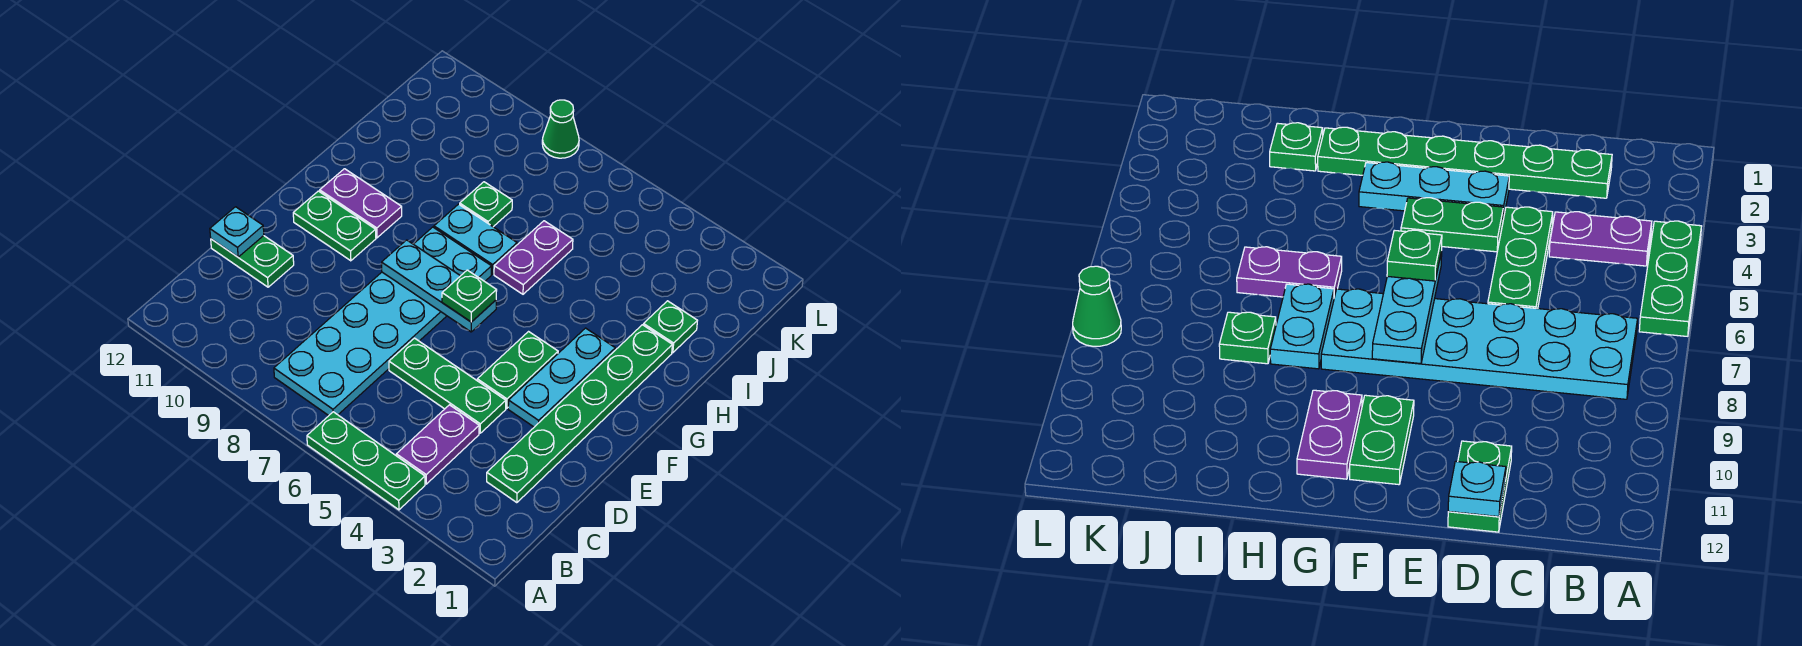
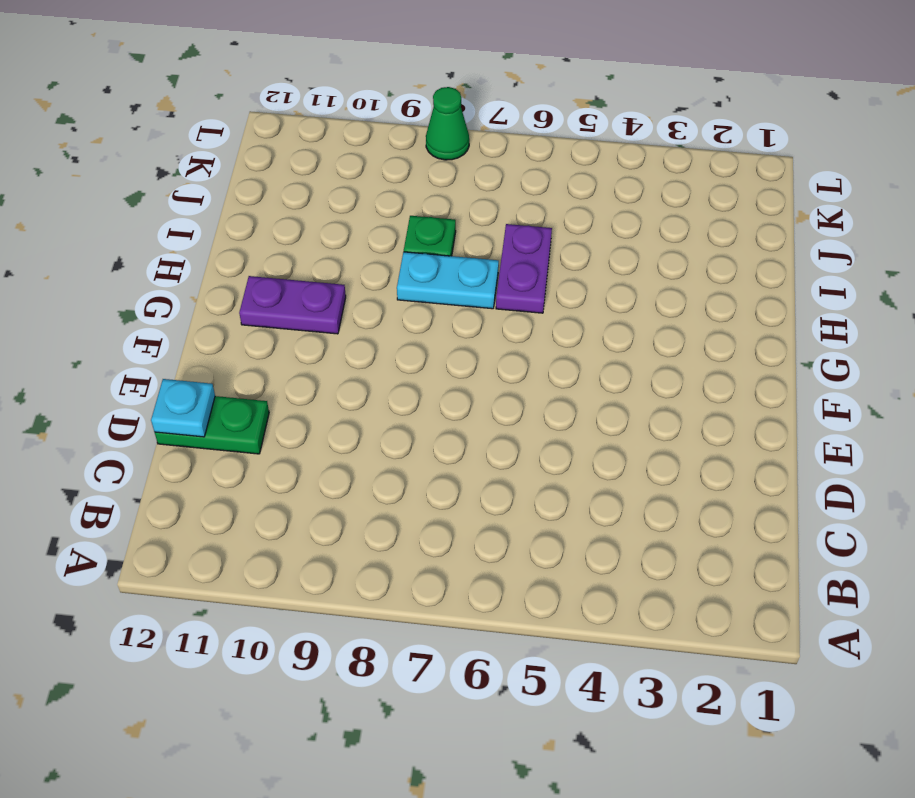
none -> green plate A4:A6 level 1
none -> purple plate B4:C4 level 1
none -> cyan plate B7:G8 level 1

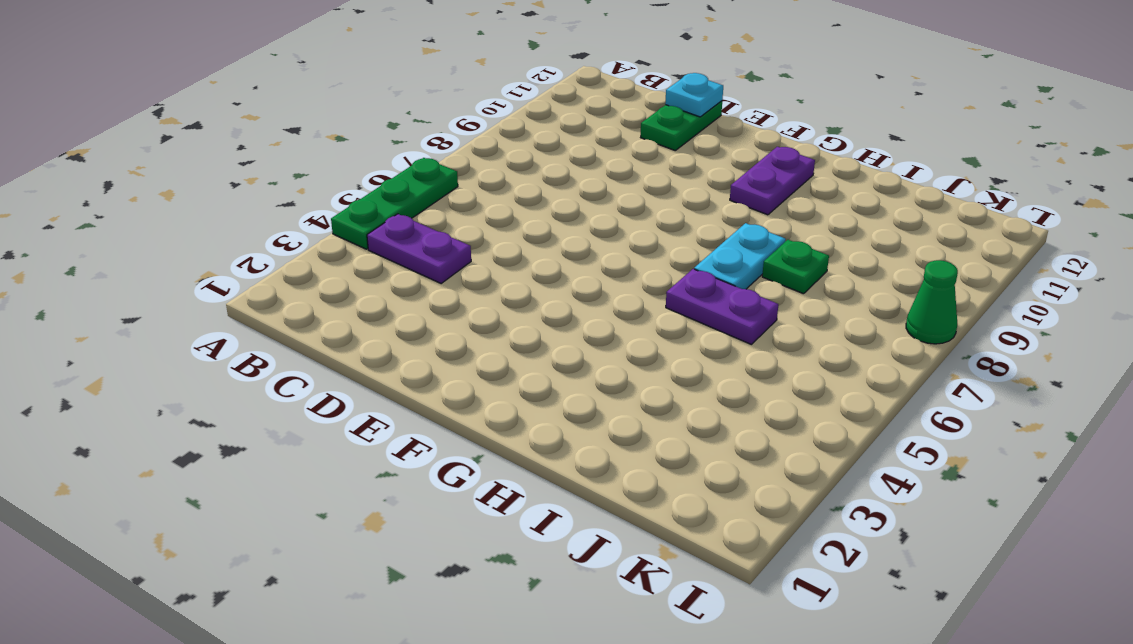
none -> cyan plate B7:G8 level 1
none -> green plate C2:H2 level 1
none -> green plate D4:D6 level 1

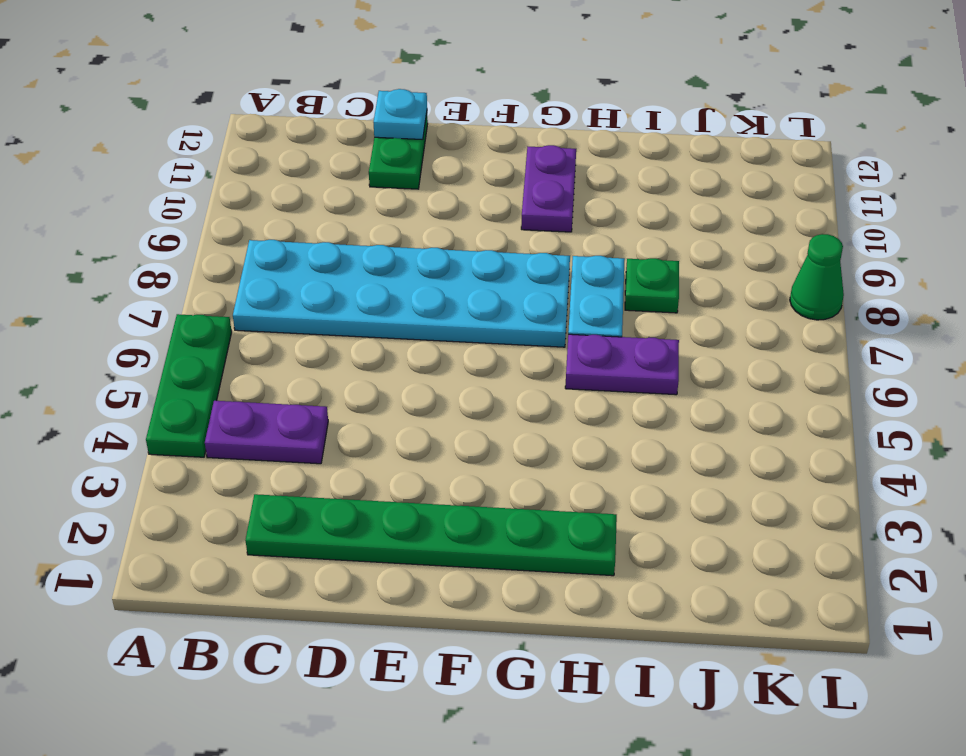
none -> green plate D4:D6 level 1
none -> cyan plate E3:G3 level 1
none -> green plate E4:F4 level 1

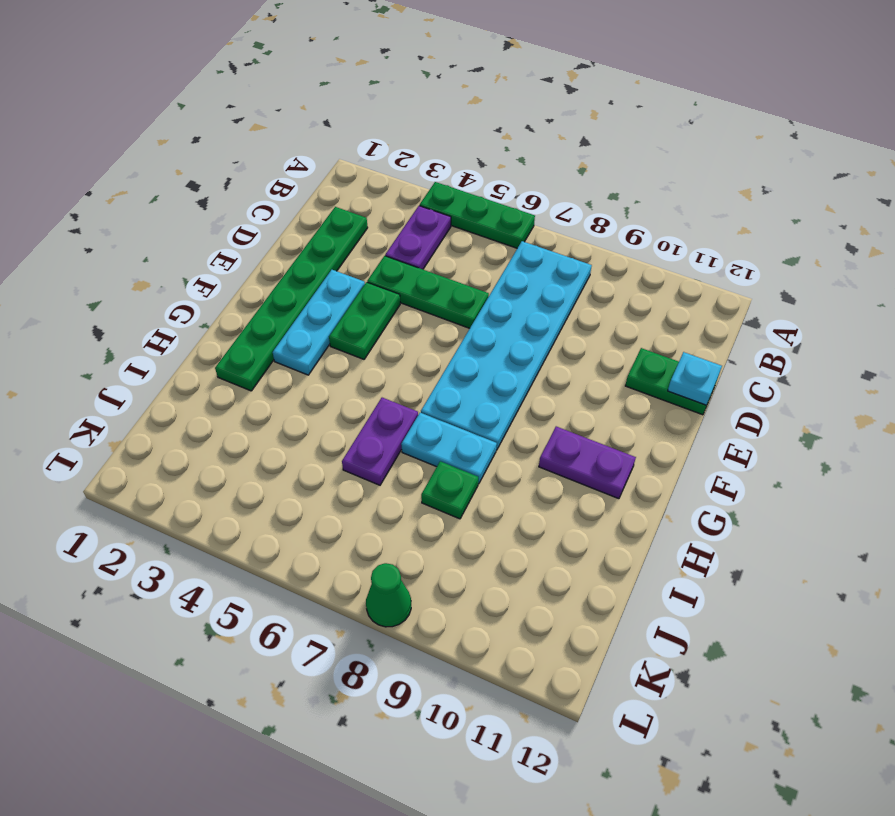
none -> green plate F10:F11 level 1
none -> green plate I2 level 1
none -> cyan plate F6:F8 level 2

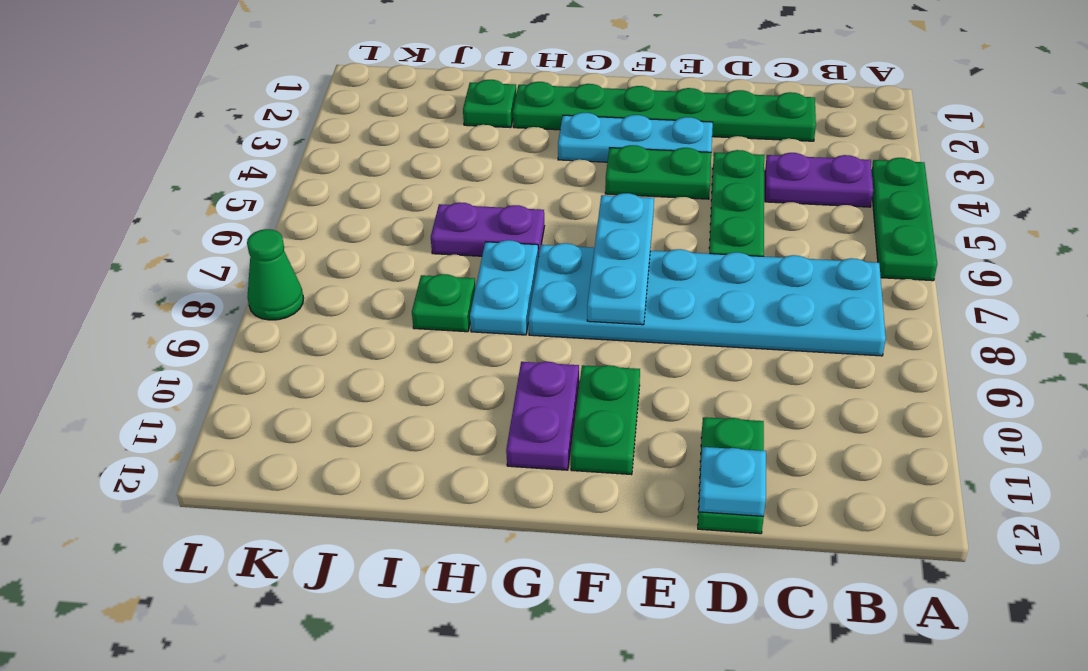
none -> green plate F6 level 3

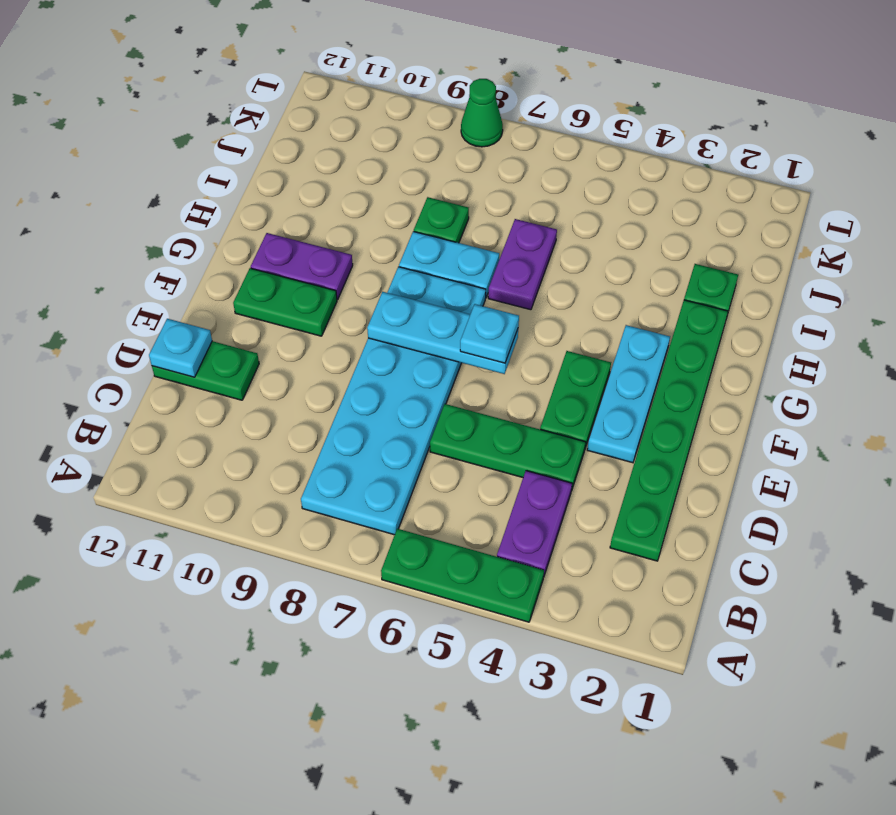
cyan plate F6 level 3 -> green plate F6 level 3

